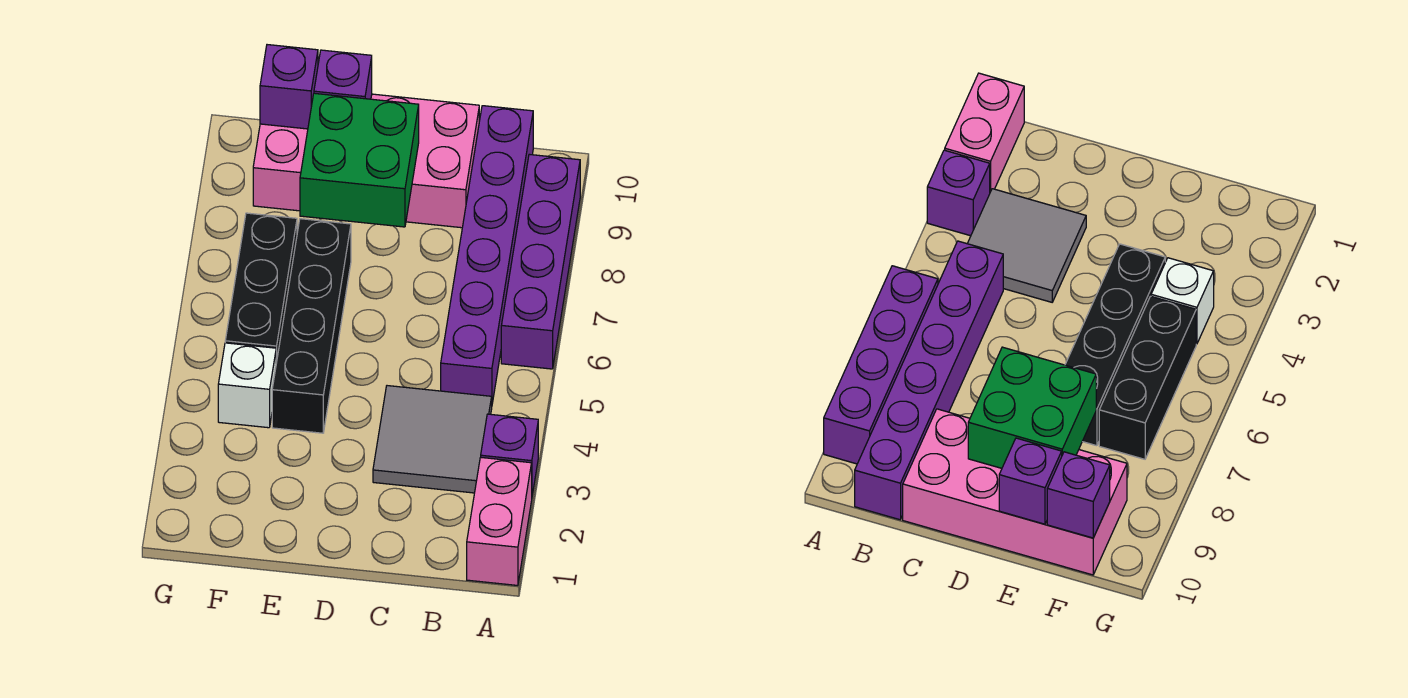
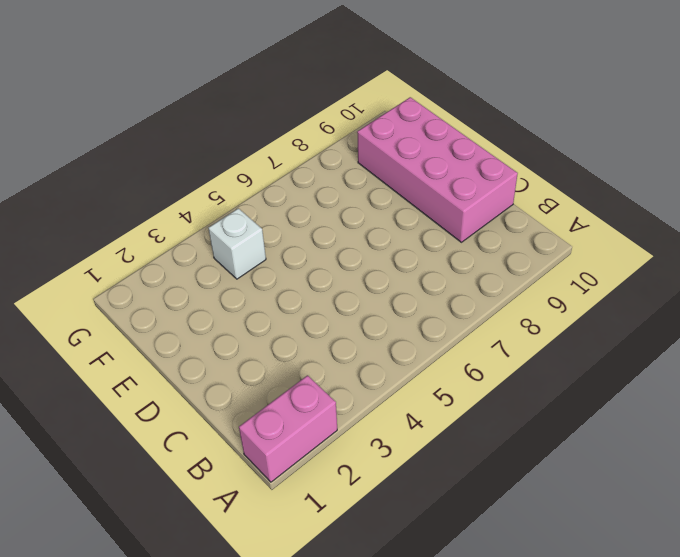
none -> purple brick A3 level 1
none -> purple brick A6:A9 level 1
none -> grey tile B3:C4 level 1

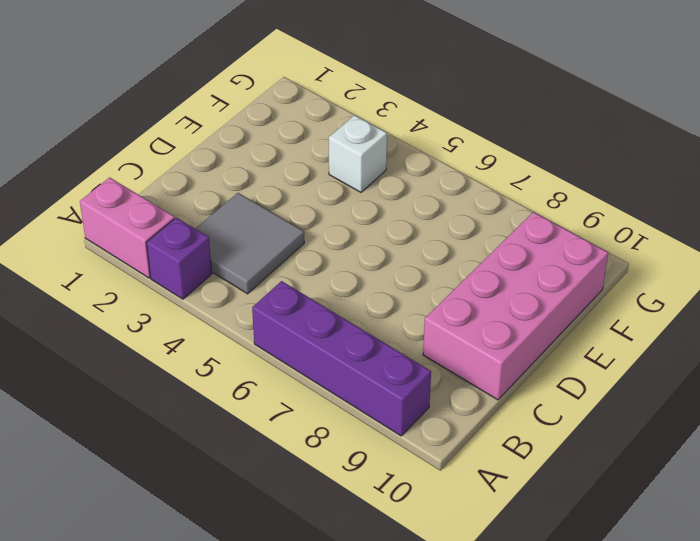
none -> purple brick B5:B10 level 1
none -> black brick E4:E7 level 1
none -> black brick F5:F7 level 1

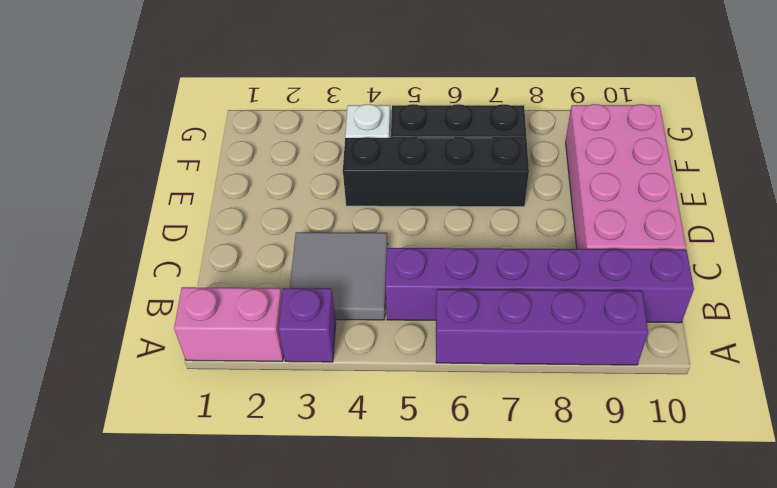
none -> green brick D8:E9 level 2
none -> purple brick E10 level 2
none -> purple brick F10 level 2

